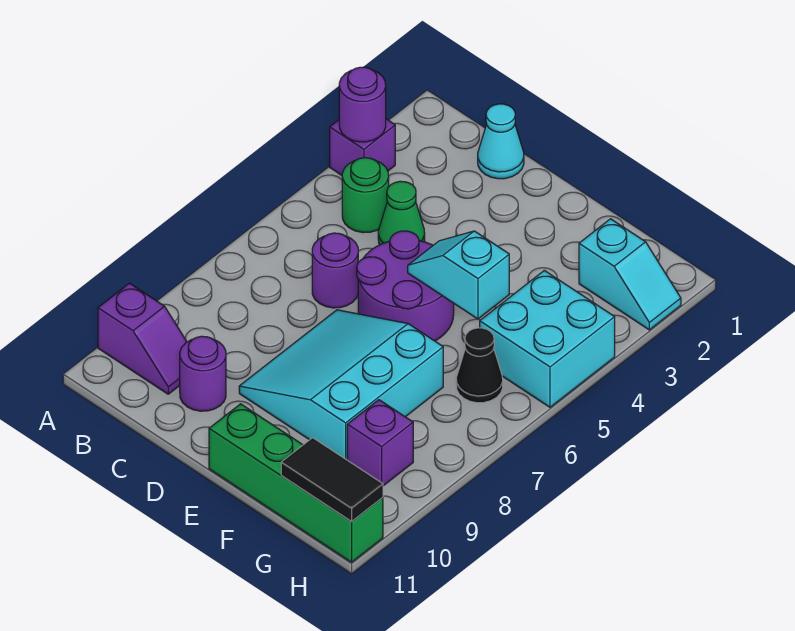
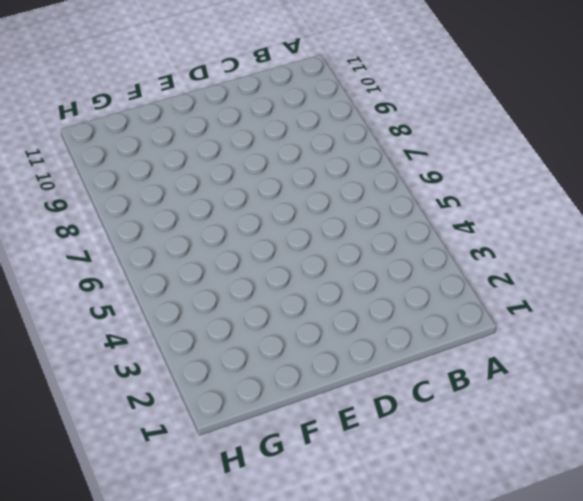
none -> purple brick A3 level 1
none -> purple slope A10:B10 level 1 top A
none -> green round brick B4 level 1

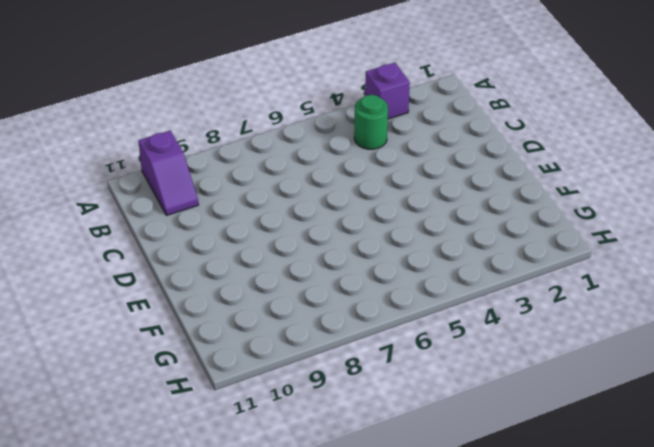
none -> cyan cone C1 level 1
none -> green cone C4 level 1
none -> purple round brick C6 level 1

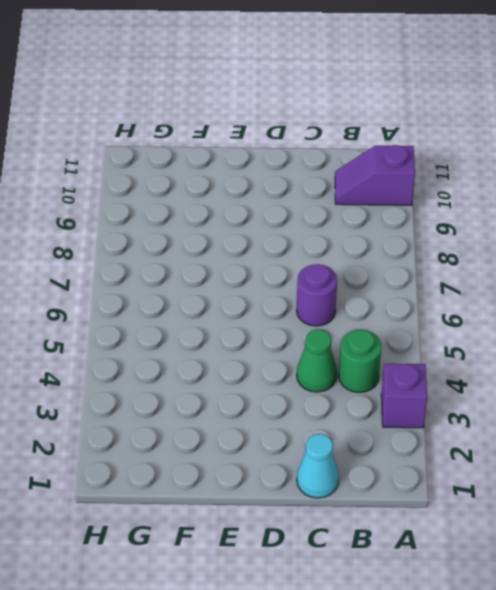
none -> purple round brick C10 level 1
none -> purple round brick D5:E6 level 1
none -> cyan slope D7:F9 level 1 top F

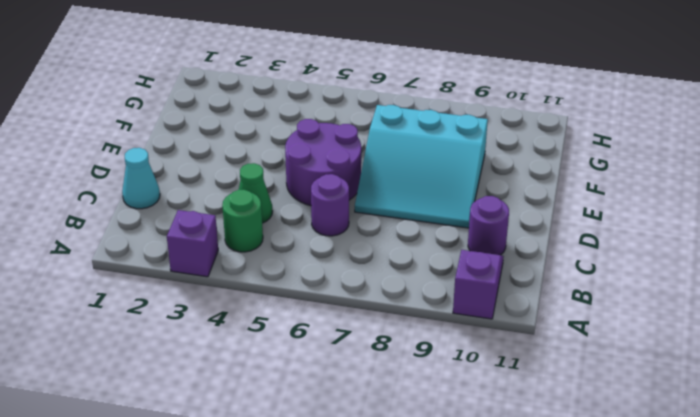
none -> green brick E11:H11 level 1
none -> cyan slope G2:H2 level 1 top G
none -> cyan brick G4:H5 level 1

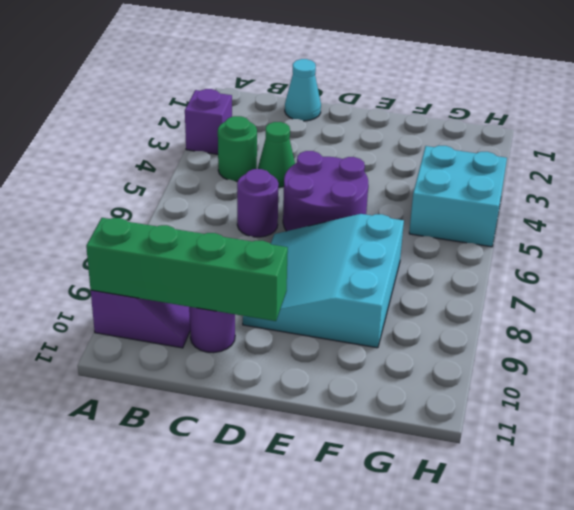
green brick A10:D10 level 2 -> green brick E11:H11 level 1
none -> cyan slope G2:H2 level 1 top G
none -> black cone G6 level 1
none -> purple brick G9 level 1

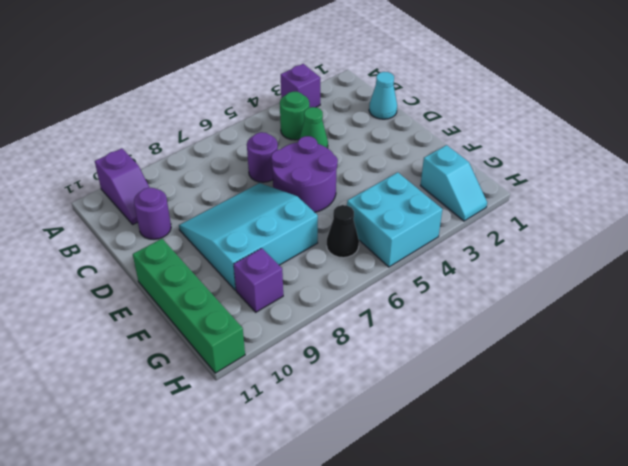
none -> purple round brick A3 level 2
none -> cyan slope E5:F5 level 2 top F
none -> black tile G11:H11 level 2

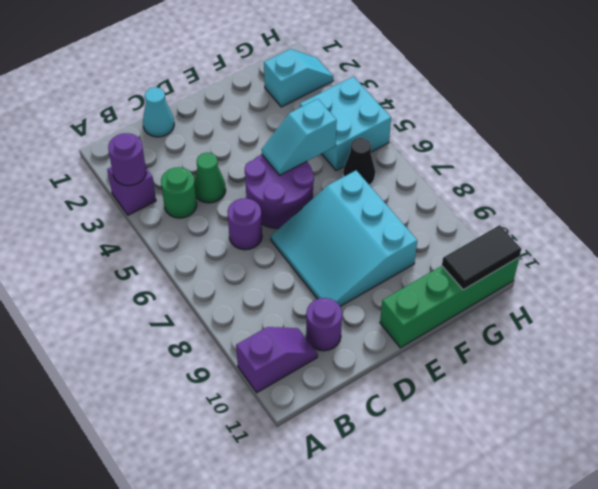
none -> purple brick G9 level 1

